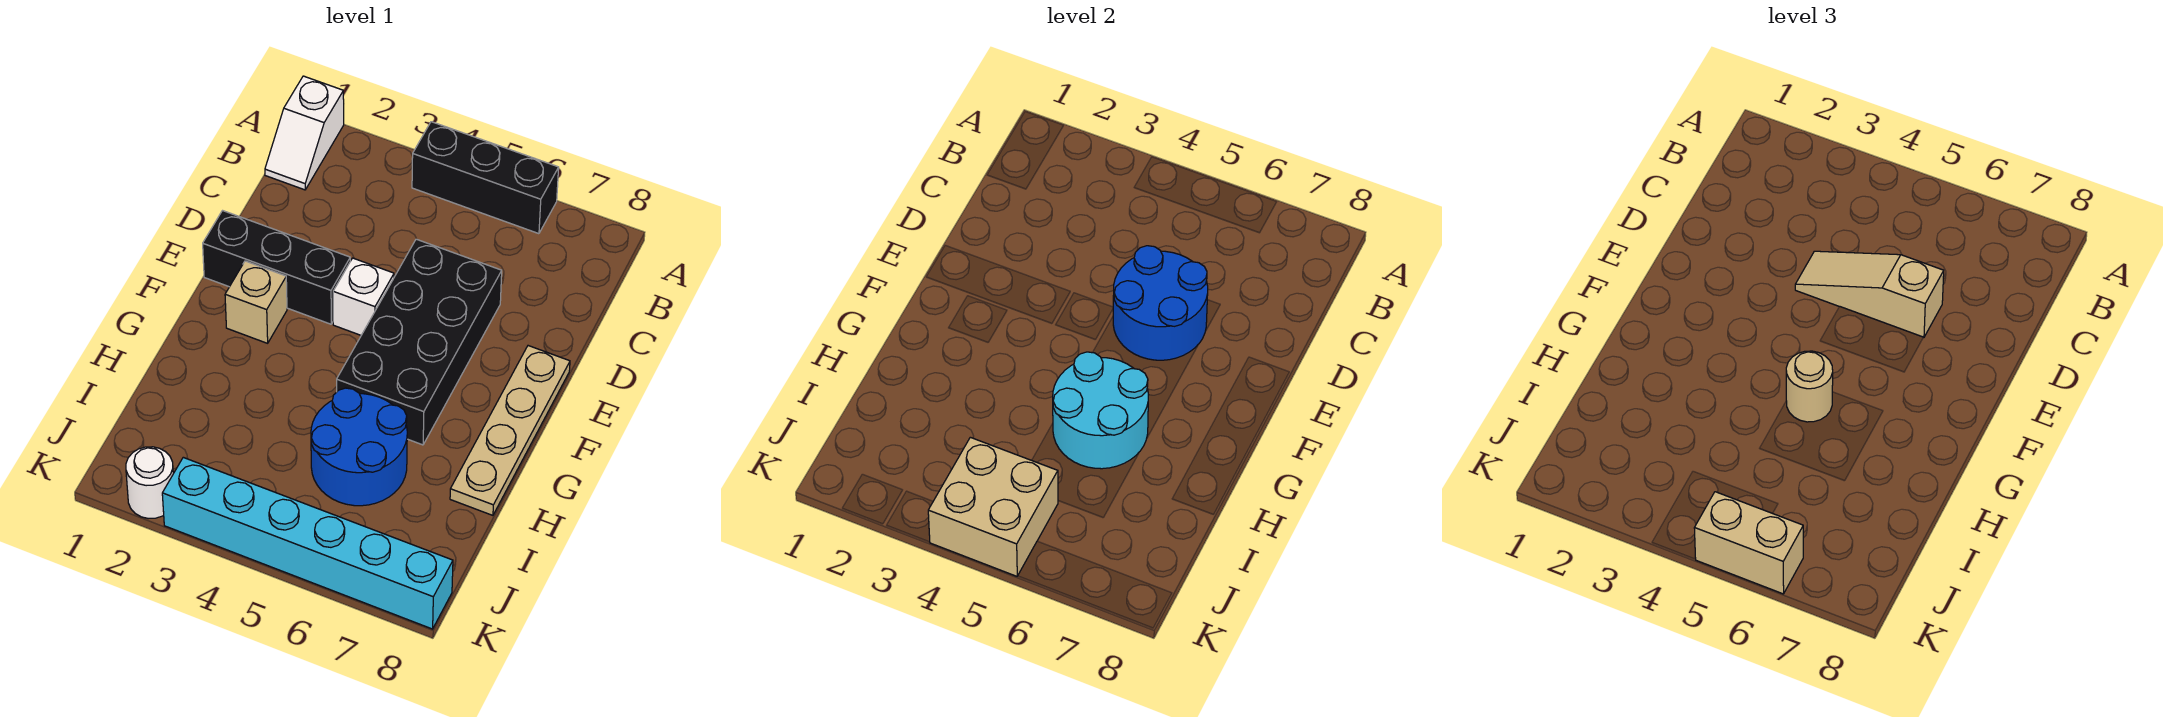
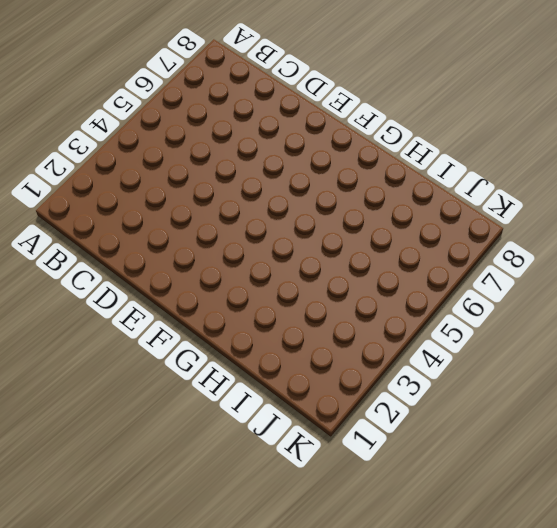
none -> white slope A1:B1 level 1 top A
none -> black brick A4:A6 level 1
none -> black brick D5:G6 level 1

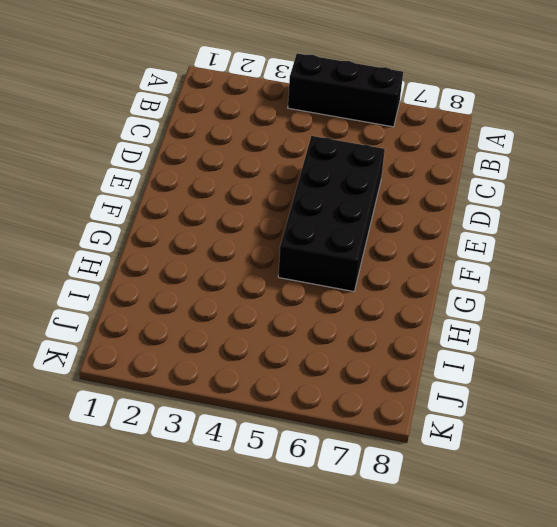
none -> white slope A1:B1 level 1 top A
none -> black brick E1:E3 level 1
none -> white brick E4 level 1

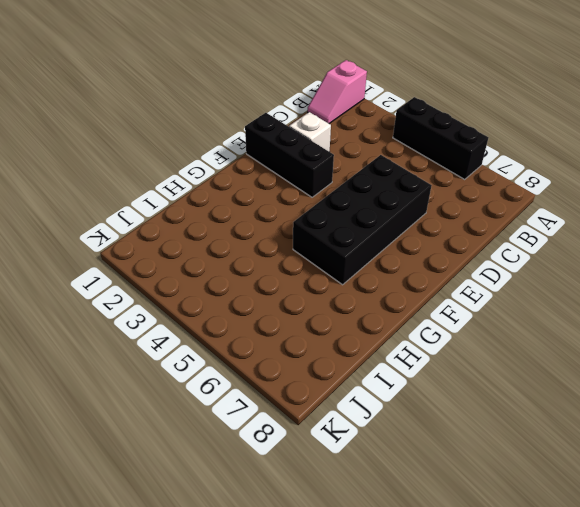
pink slope A1:B1 level 1 top A -> white slope A1:B1 level 1 top A
white brick D2 level 1 -> white brick E4 level 1
none -> tan plate E8:H8 level 1
none -> tan brick F2 level 1
none -> blue round brick H5:I6 level 1

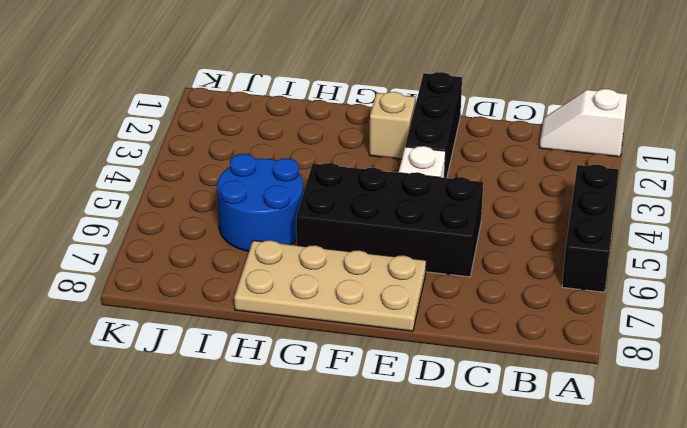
tan plate E7:H8 level 1 -> tan plate E8:H8 level 1
none -> white round brick K2 level 1
none -> cyan brick K3:K8 level 1
none -> blue round brick D5:E6 level 2

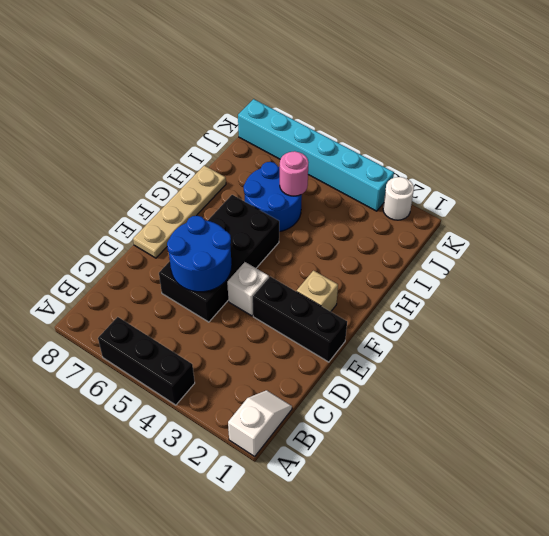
pink round brick I5 level 2 -> none
none -> cyan round brick G5:H6 level 2
none -> tan brick J4:K5 level 2
none -> tan slope D4:D6 level 3 top 6

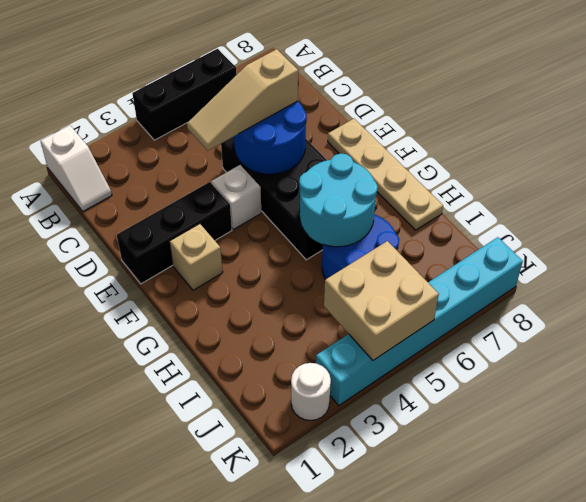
none -> tan round brick G5 level 3
none -> tan brick K5:K6 level 3

